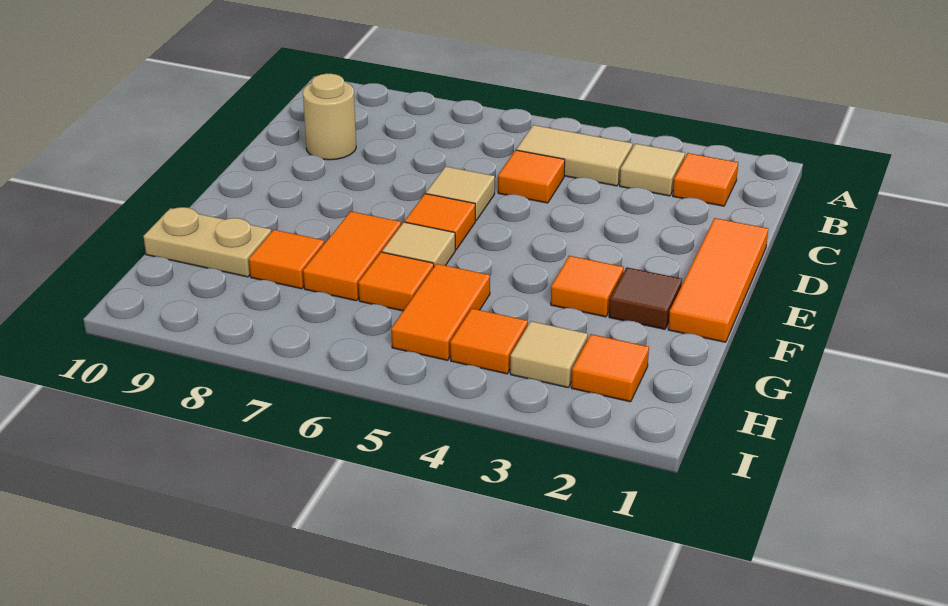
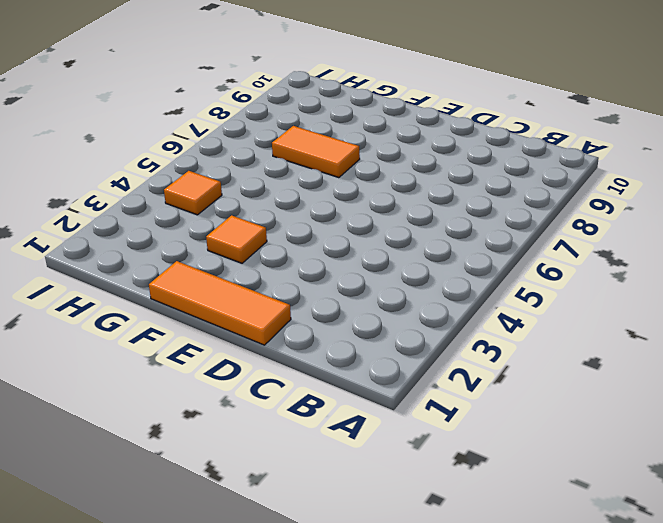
none -> orange tile B2 level 1
none -> tan tile B3 level 1
none -> tan tile B4:B5 level 1

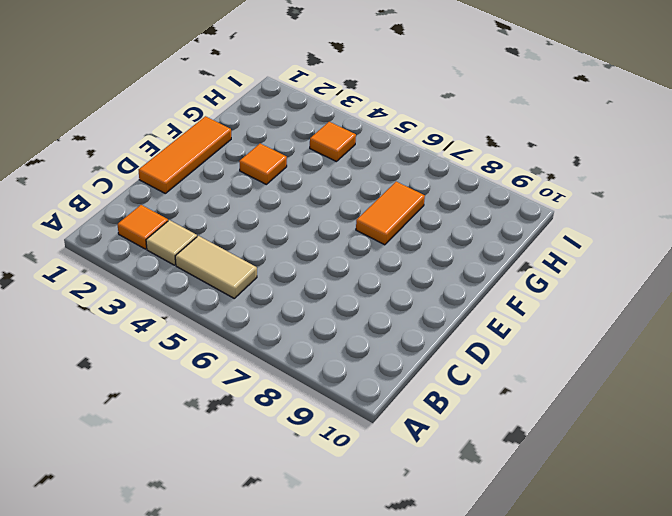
none -> orange tile C5 level 1
none -> tan round brick C9 level 1
none -> tan tile D6 level 1

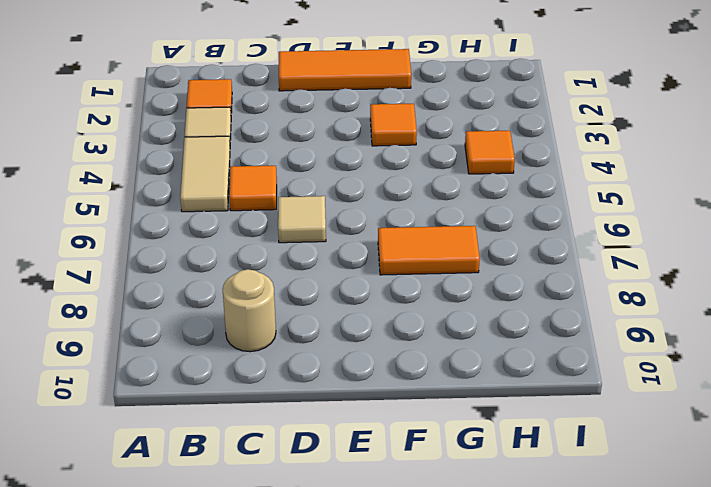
none -> orange tile E6 level 1
none -> brown tile F2 level 1
none -> tan tile F6 level 1

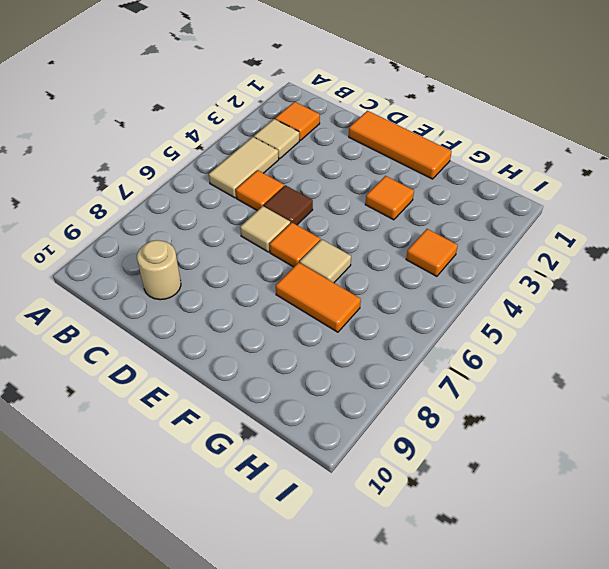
brown tile D5 level 1 -> brown tile F2 level 1
none -> orange tile G5:H5 level 1
none -> orange tile G6 level 1
none -> orange tile G8 level 1

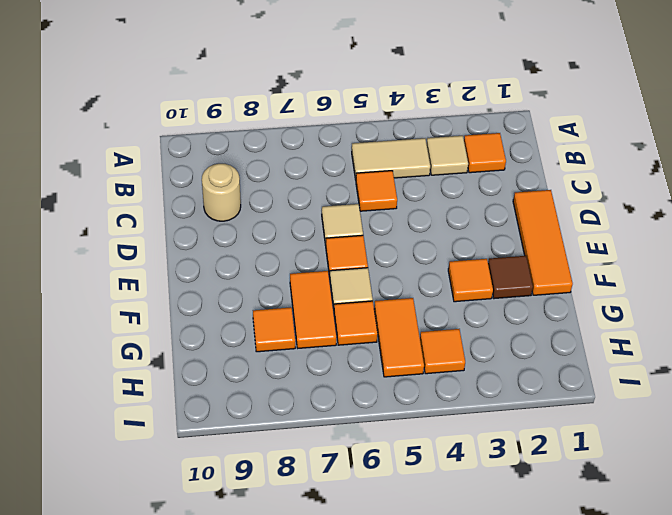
none -> tan plate G9:G10 level 1
none -> orange tile H2 level 1
none -> tan tile H3 level 1

